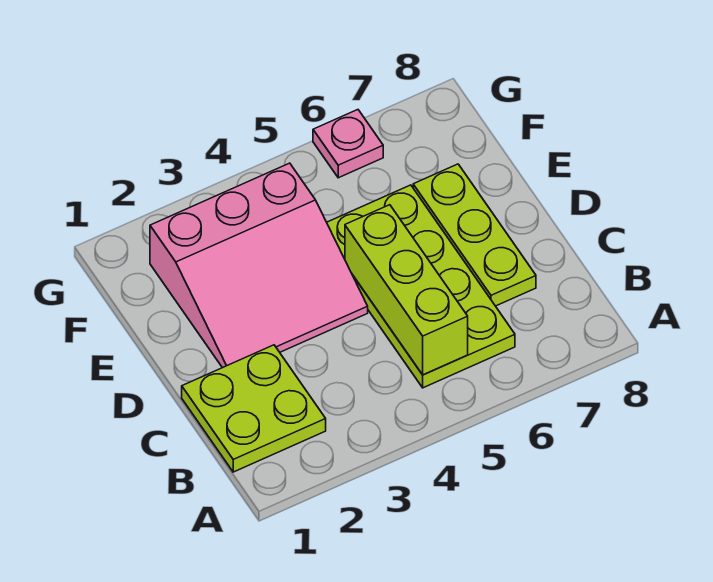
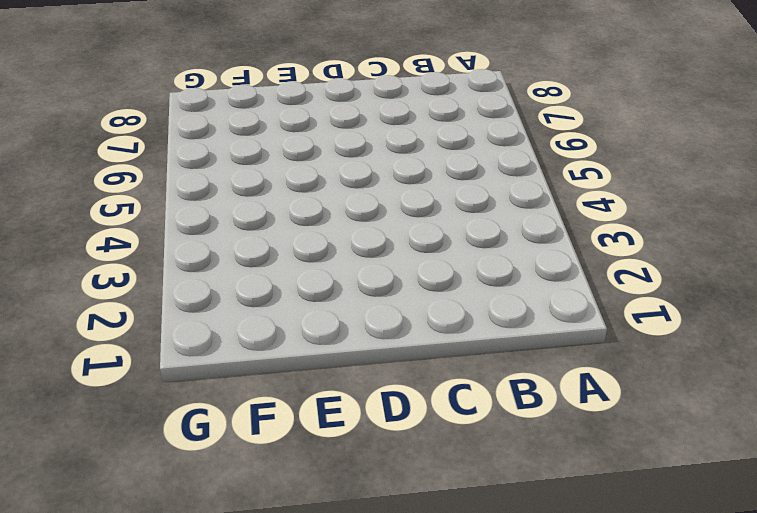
none -> lime plate B1:C2 level 1
none -> lime plate B5:E6 level 1

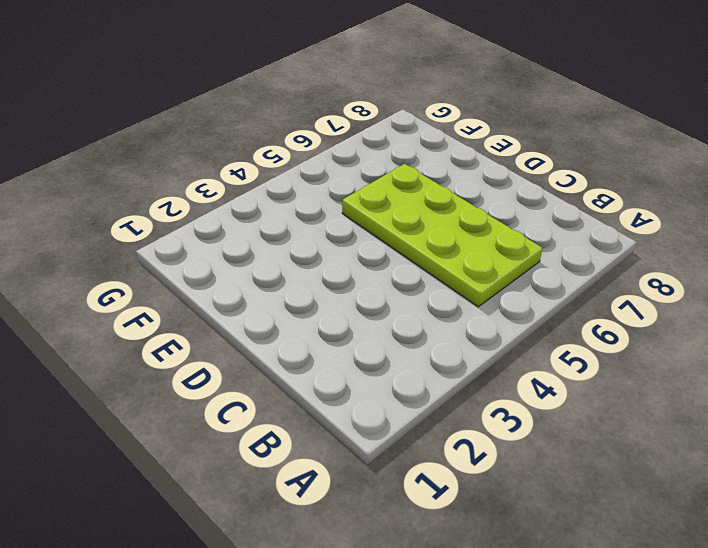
none -> lime plate B1:C2 level 1
none -> lime plate C7:E7 level 1

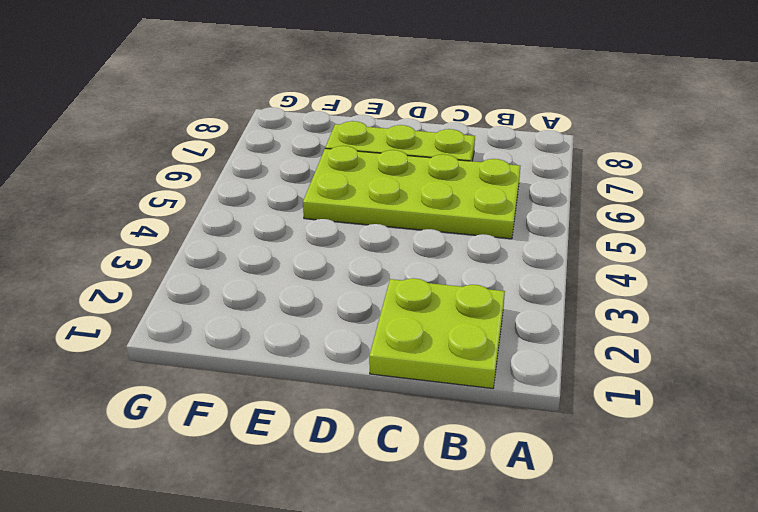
none -> pink slope D2:F4 level 1 top F
none -> pink plate G6 level 1

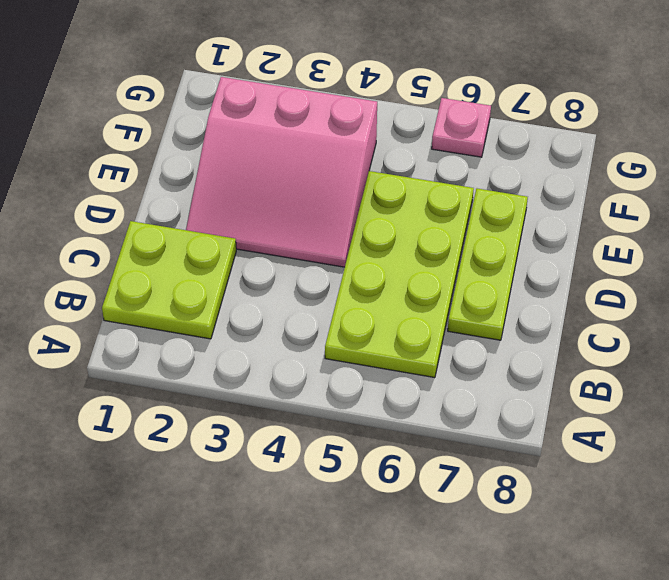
none -> lime brick B5:D5 level 2

